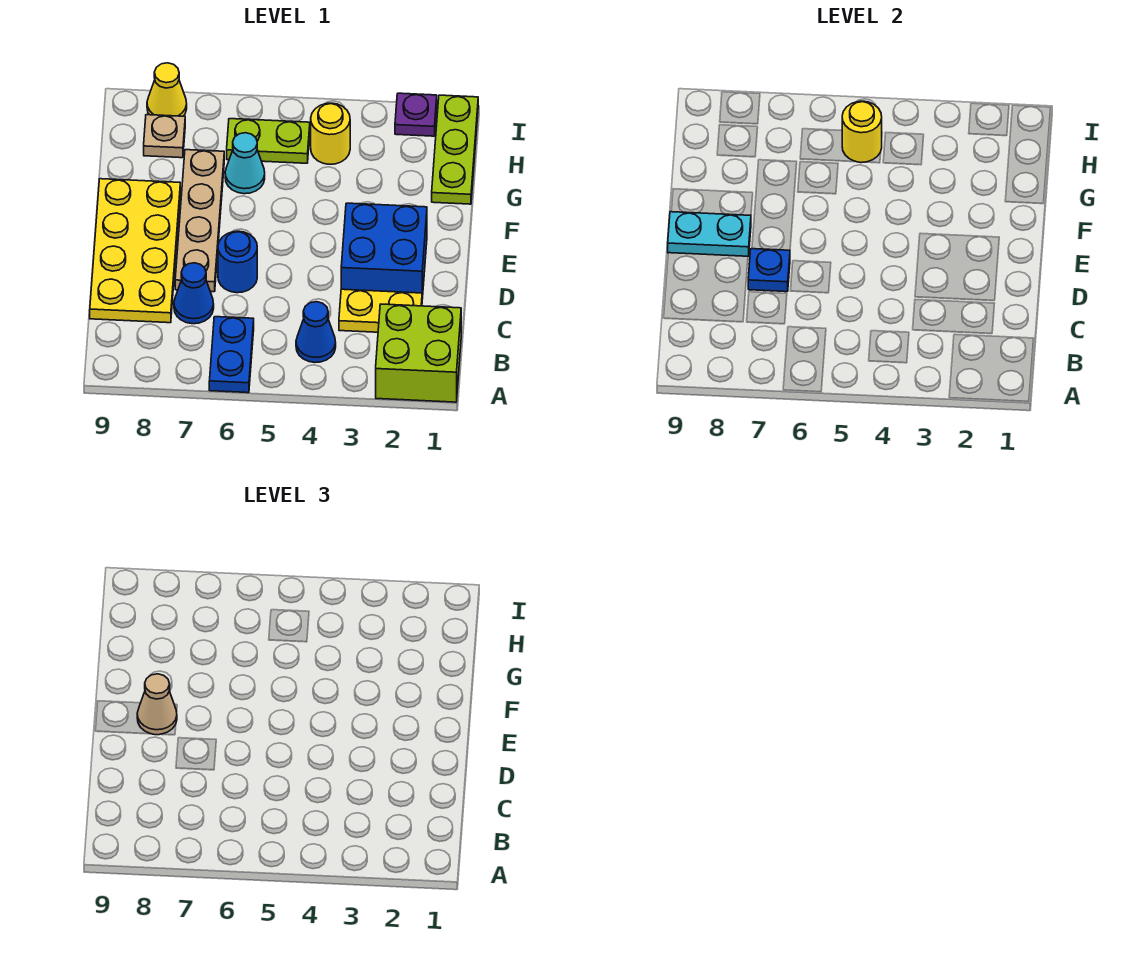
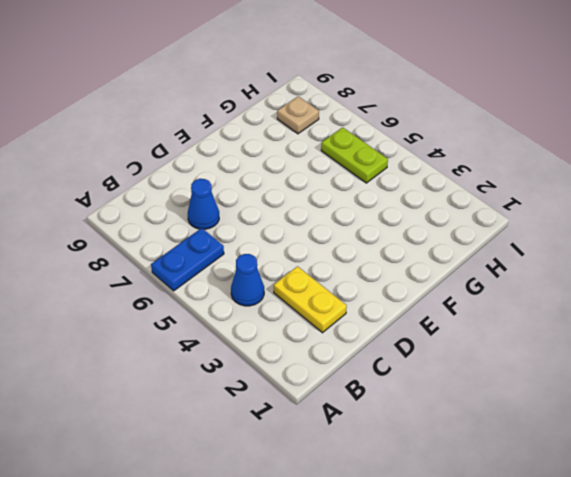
none -> lime brick A1:B2 level 1
none -> yellow plate C8:F9 level 1
none -> blue brick D2:E3 level 1

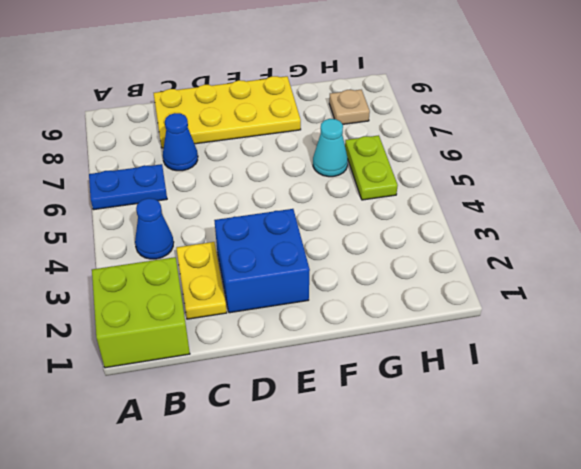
none -> blue round brick D6 level 1
none -> tan plate D7:G7 level 1
none -> lime plate G1:I1 level 1

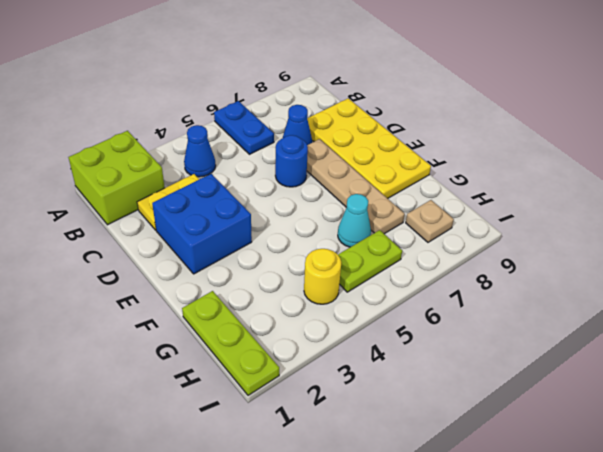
none -> purple plate I2 level 1
none -> yellow cone I8 level 1
none -> blue plate D7 level 2

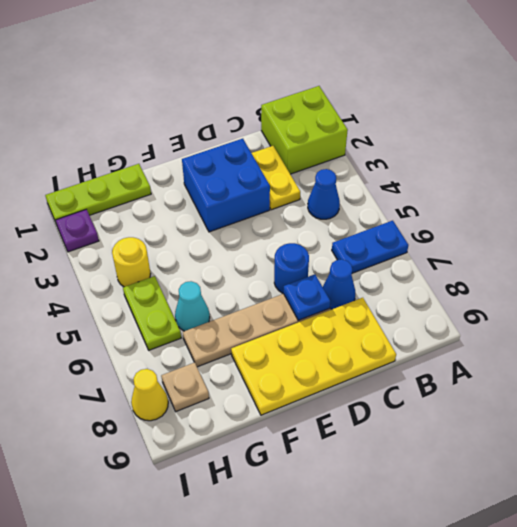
none -> cyan plate E8:E9 level 2
none -> yellow round brick H5 level 2
none -> tan cone E8 level 3

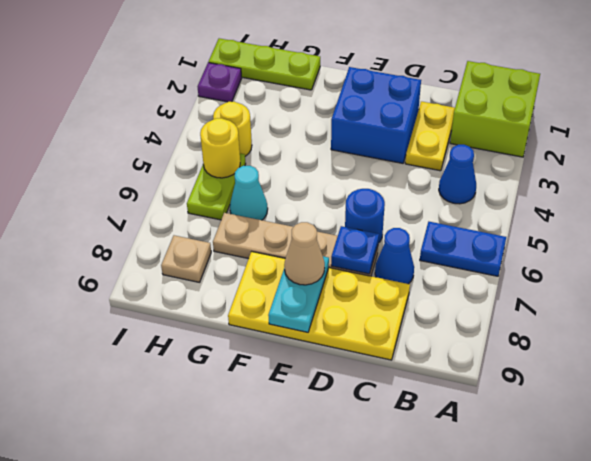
none -> yellow cone I8 level 1

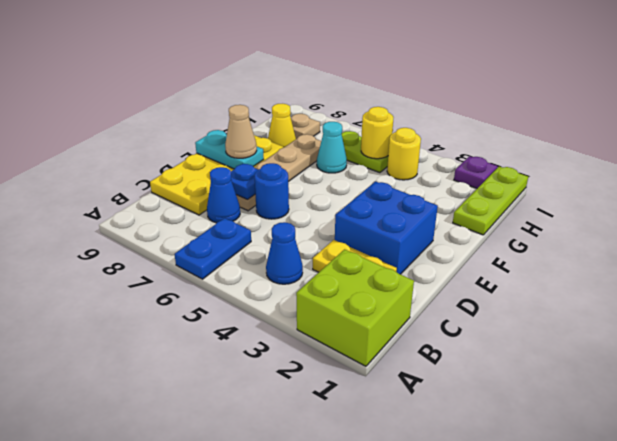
yellow cone G8 level 1 -> yellow cone I8 level 1

